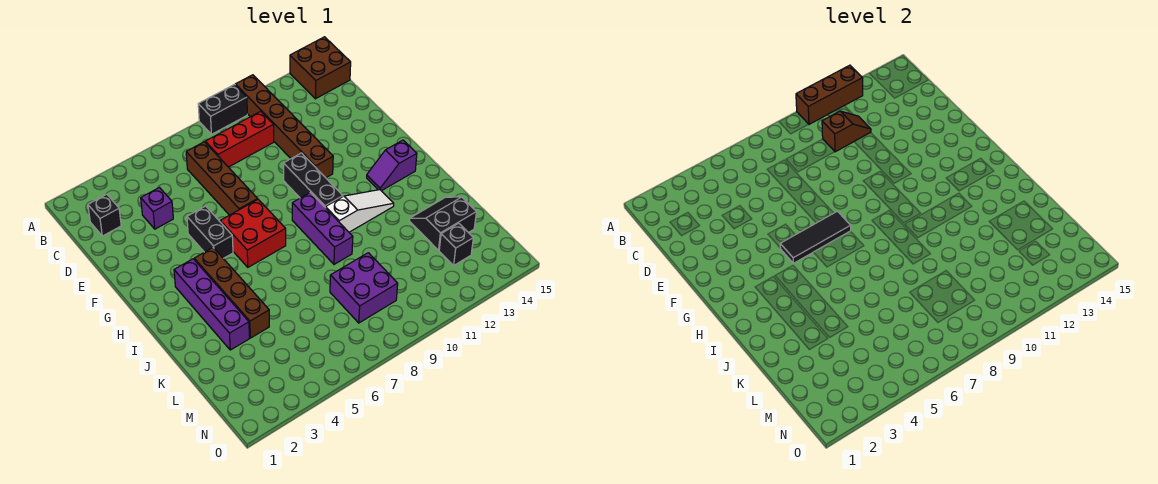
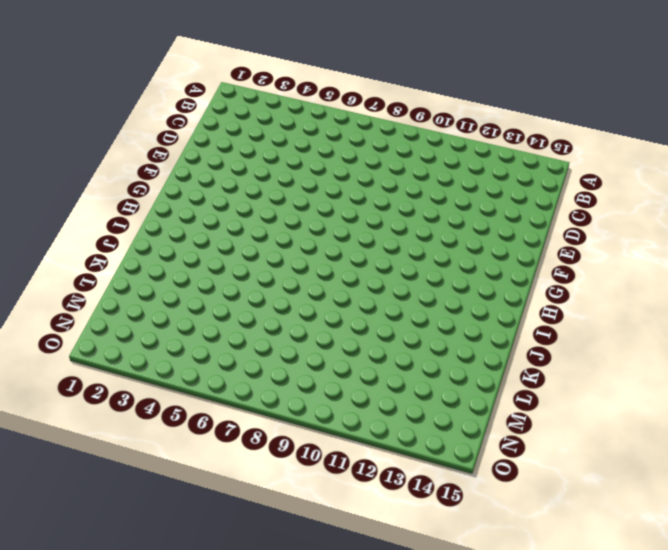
none -> black brick A9:A10 level 1
none -> brown brick A11:F11 level 1
none -> brown brick A14:B15 level 1

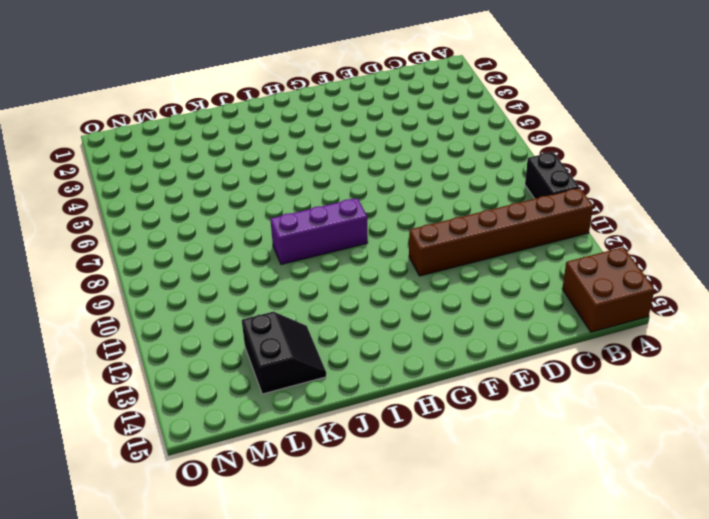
none -> black brick C2 level 1
none -> brown brick C7:F7 level 1
none -> red brick C8:C10 level 1

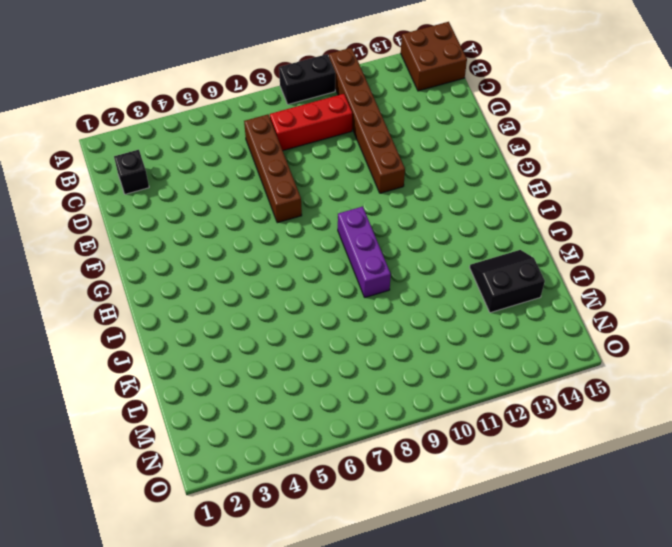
none -> purple brick D4 level 1
none -> black brick F5:G5 level 1
none -> black brick F10:H10 level 1

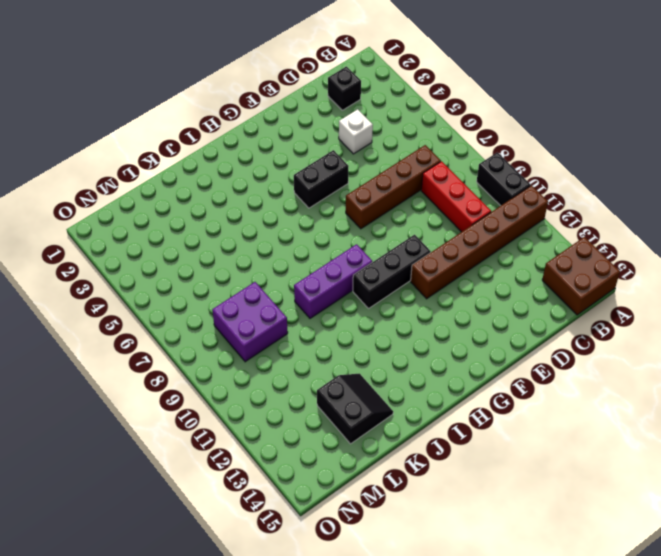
white brick D4 level 1 -> purple brick D4 level 1
none -> red brick G6:H7 level 1
none -> purple brick H3:K3 level 1
none -> brown brick H4:K4 level 1

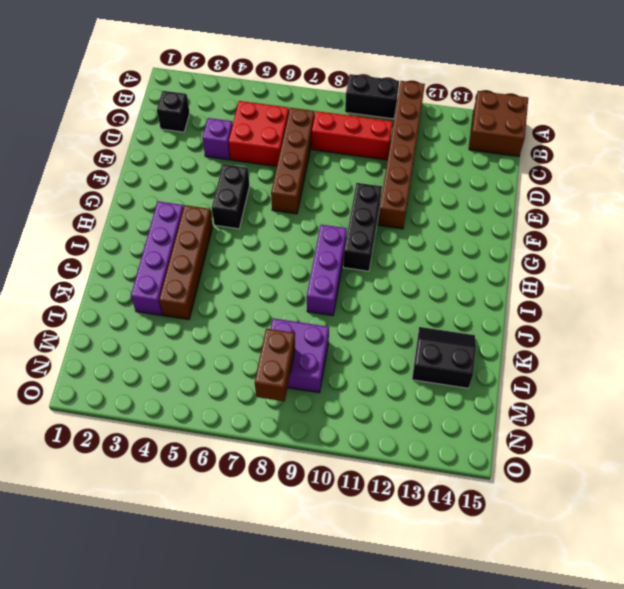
red brick C5:D6 level 1 -> red brick G6:H7 level 1
brown brick M8:N8 level 2 -> none
none -> purple slope H13:H14 level 1 top 14
none -> white slope I10:I12 level 1 top 10
none -> black brick M13 level 1

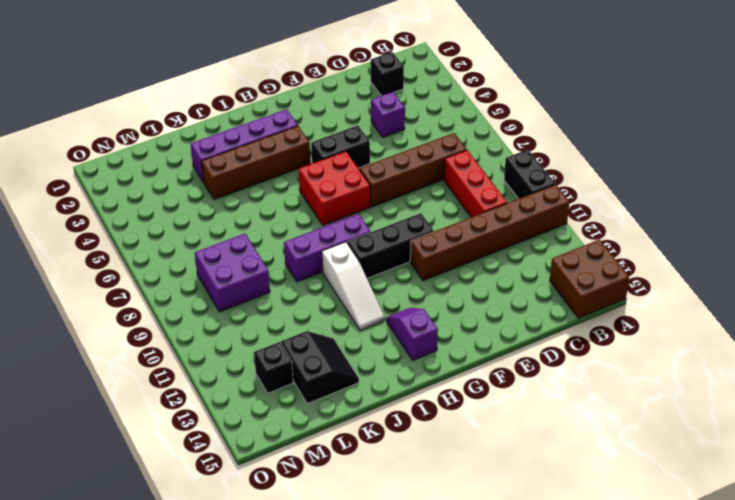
none -> brown brick A10:A12 level 2
none -> brown slope C10:C11 level 2 top 10
none -> black tile G5:G7 level 2

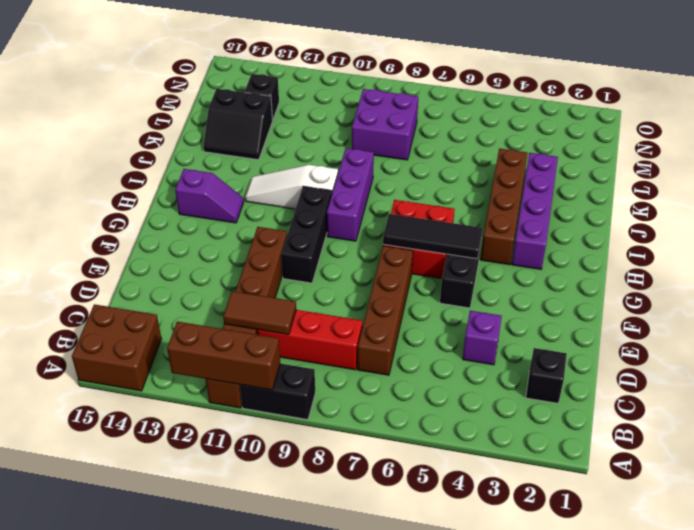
brown tile C10:C11 level 2 -> brown slope C10:C11 level 2 top 10

